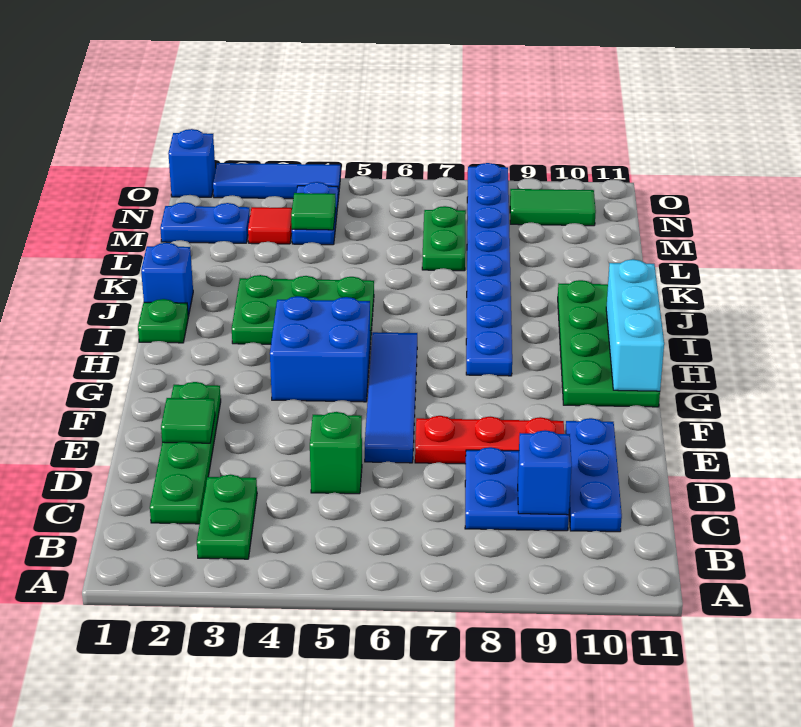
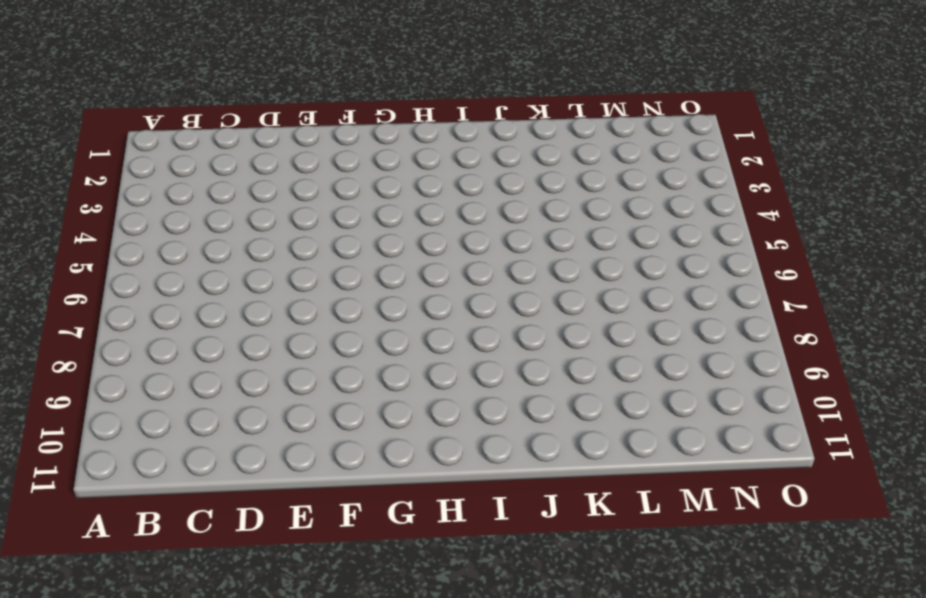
none -> green plate B3:C3 level 1
none -> green plate C2:F2 level 1
none -> blue plate C8:D9 level 1

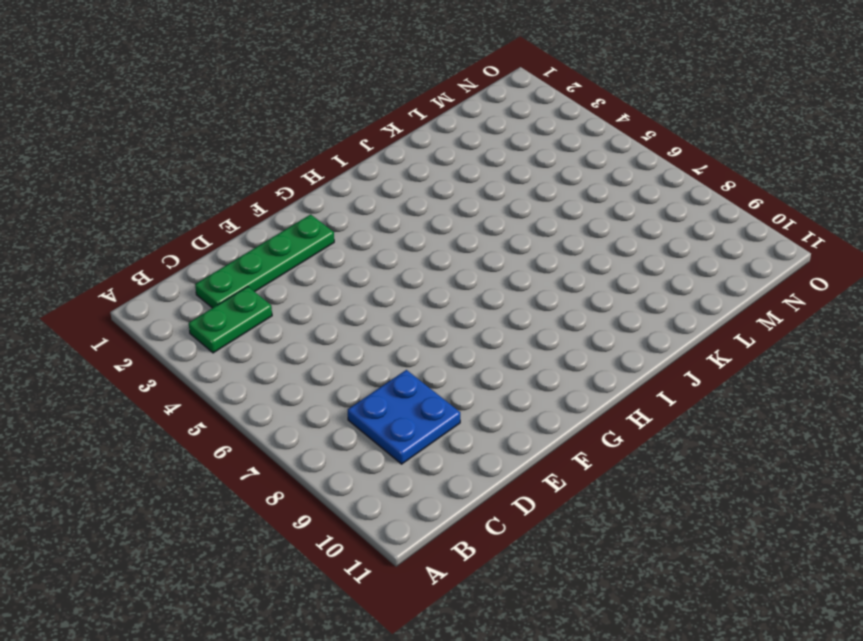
none -> blue plate C10:E10 level 1
none -> green brick D5 level 1
none -> blue tile E6:H6 level 1

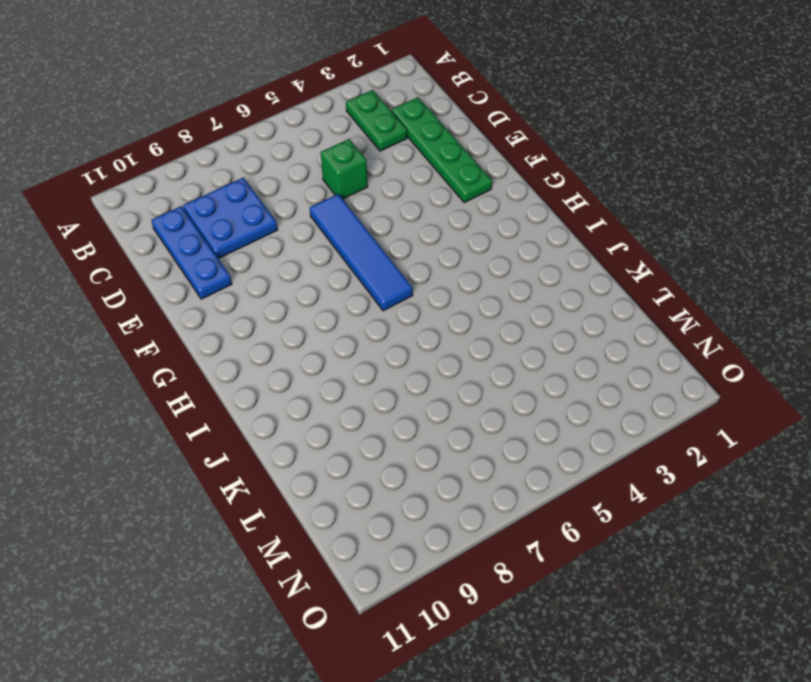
none -> red plate E7:E9 level 1
none -> blue brick G4:H5 level 1
none -> green plate G10:J11 level 1

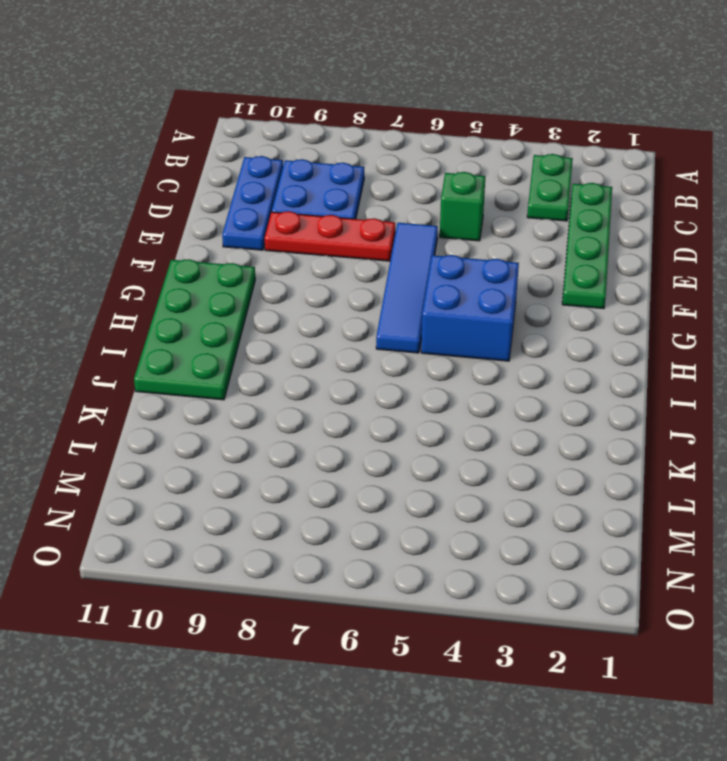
none -> blue plate H8:O8 level 1
none -> green plate I1 level 1
none -> green plate I3:J5 level 1

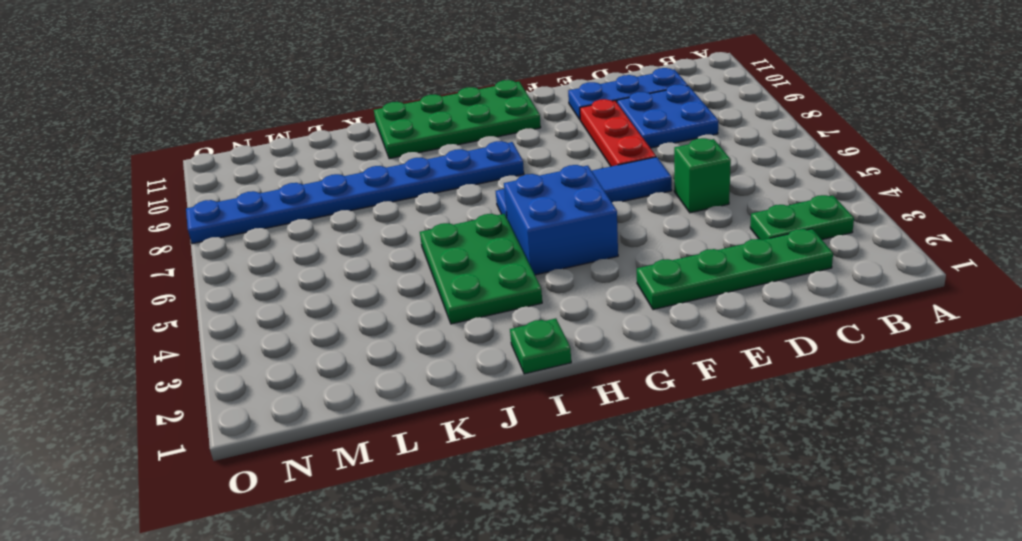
none -> blue brick J1 level 1
none -> green plate L7:M7 level 1
none -> blue plate M1:M2 level 1

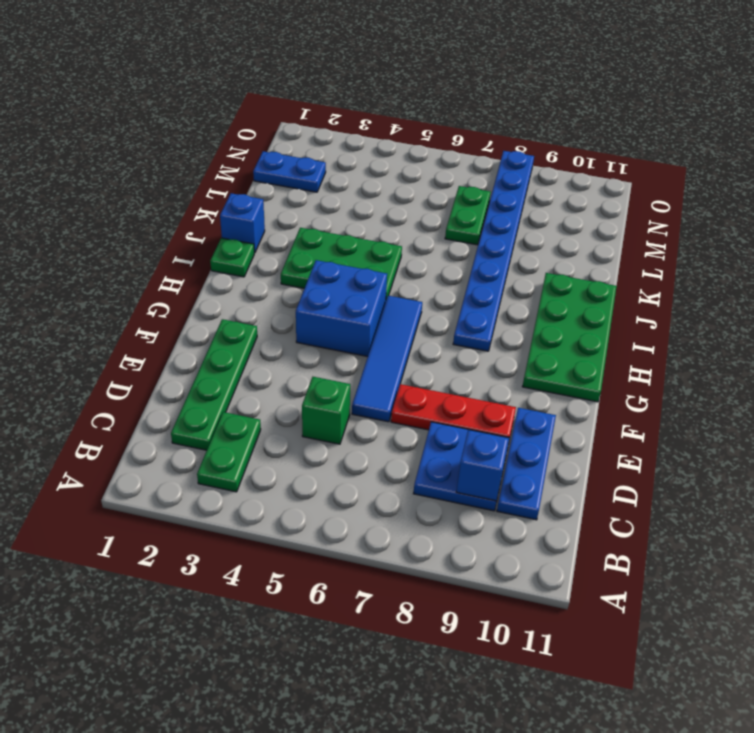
none -> red tile M3 level 1
none -> blue plate M4:N4 level 1
none -> green tile N9:N10 level 1

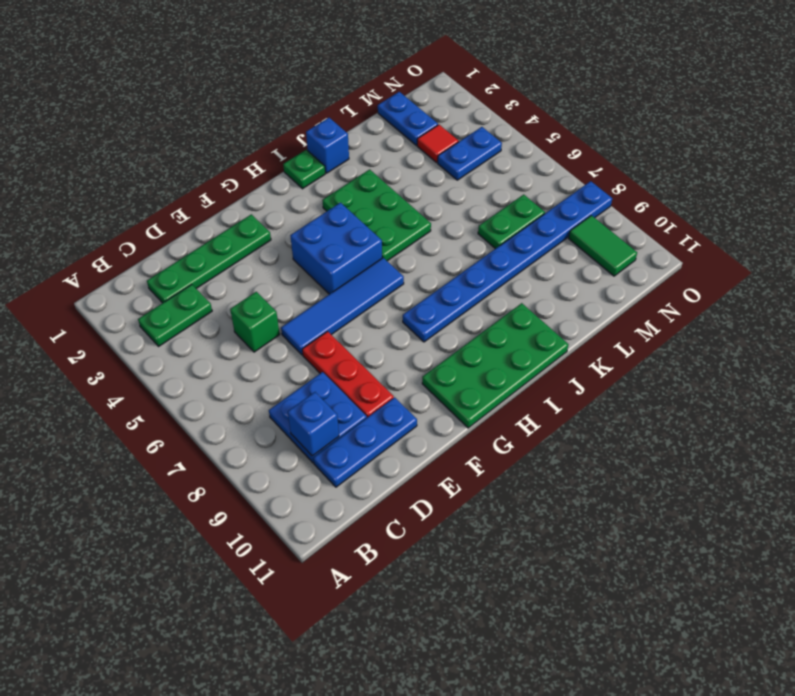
none -> blue brick O1 level 1
none -> blue tile O2:O4 level 1
none -> green tile E2 level 2

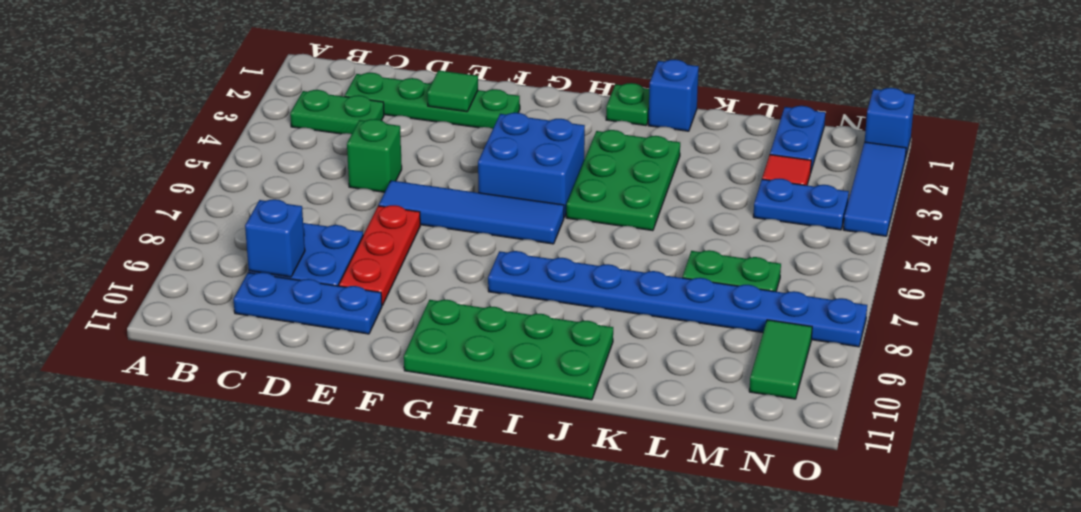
none -> cyan brick G11:I11 level 2
none -> green tile M4 level 2

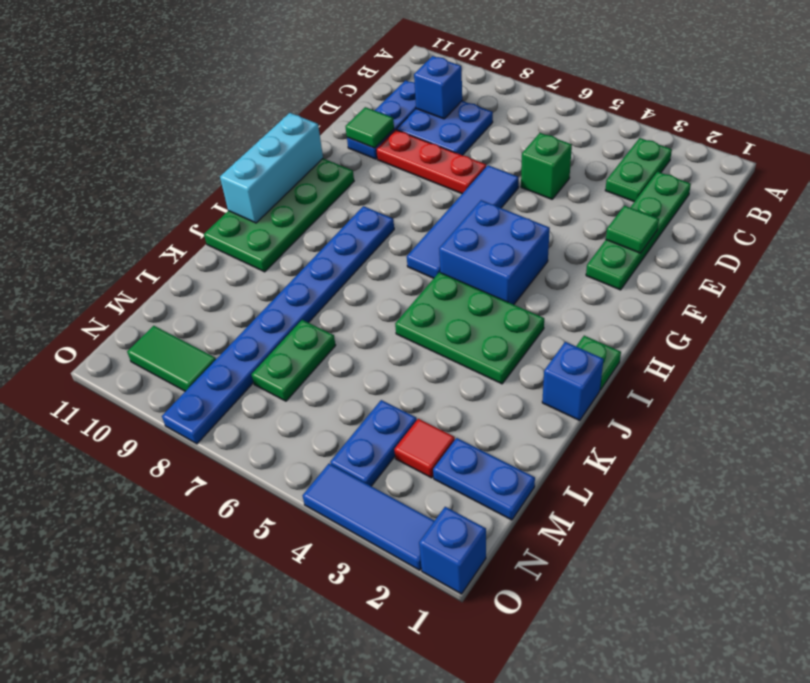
green tile E10 level 2 -> green tile M4 level 2

